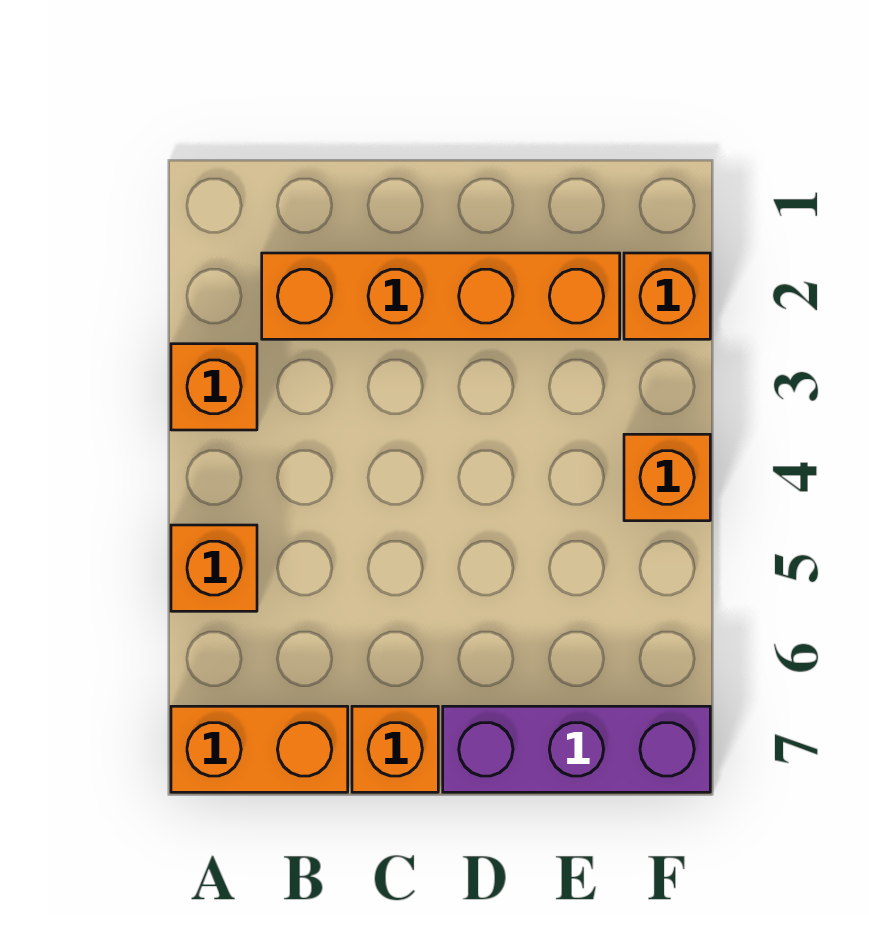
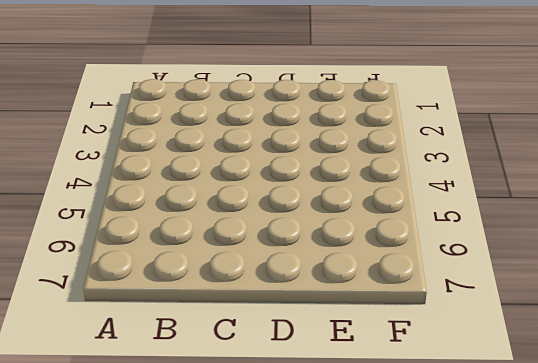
none -> orange brick A3 level 1
none -> orange brick A5 level 1

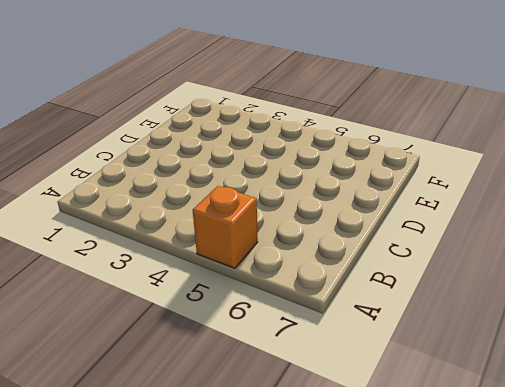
none -> orange brick A3 level 1
none -> orange brick A7:B7 level 1

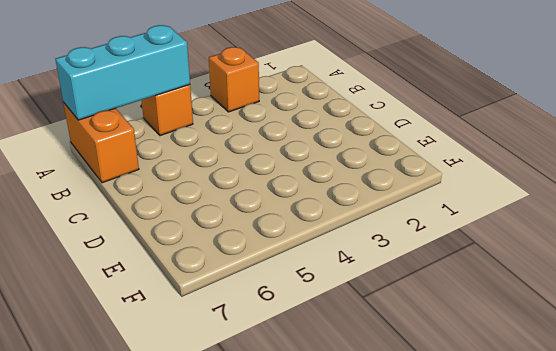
cyan brick A5:A7 level 2 -> none
none -> orange brick B2:E2 level 1
none -> orange brick C7 level 1

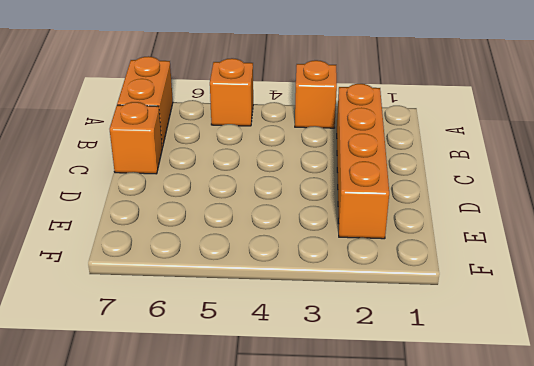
none -> purple brick D7:F7 level 1
none -> orange brick F2 level 1

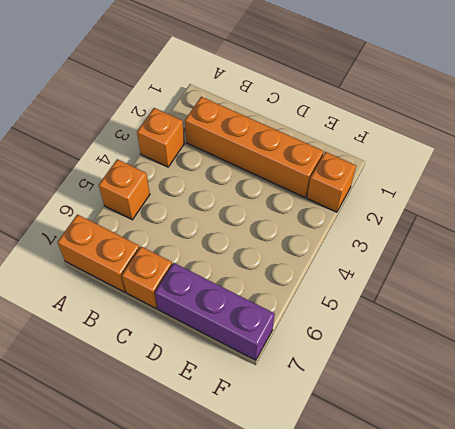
none -> orange brick F4 level 1

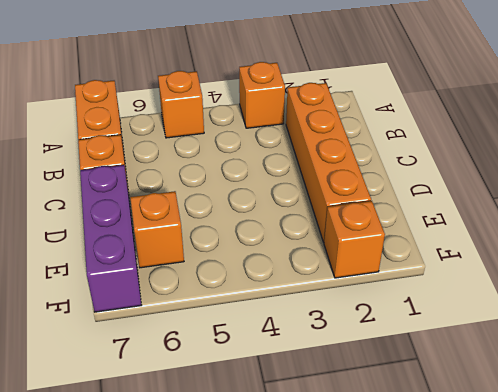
orange brick E6 level 1 -> orange brick F4 level 1

